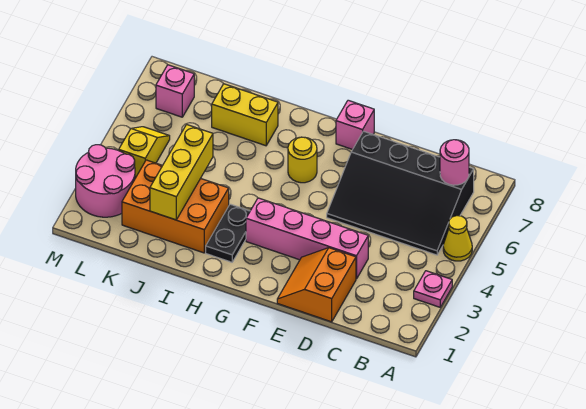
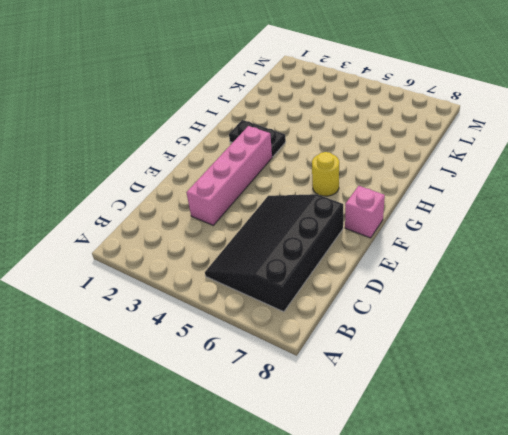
none -> pink plate A3 level 1
none -> yellow cone A5 level 1
none -> orange slope D1:E2 level 1 top D

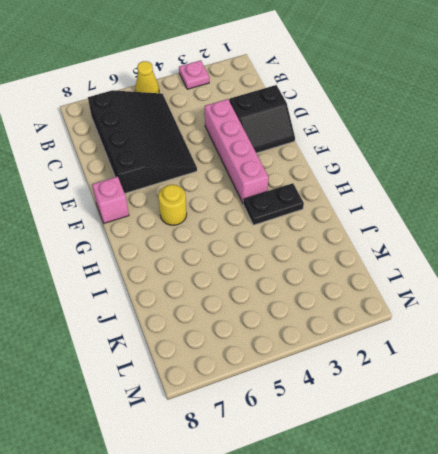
black slope D1:E2 level 1 top D -> orange slope D1:E2 level 1 top D
none -> orange brick I2:K3 level 1
none -> yellow brick I7:J7 level 1
none -> pink round brick L2:M3 level 1

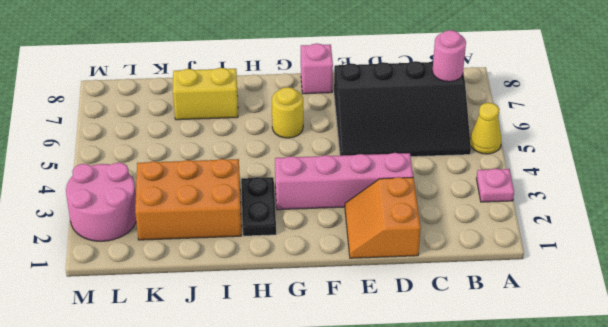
none -> yellow slope L4:L5 level 1 top 4
none -> pink brick L7 level 1
none -> yellow brick J2:J4 level 2

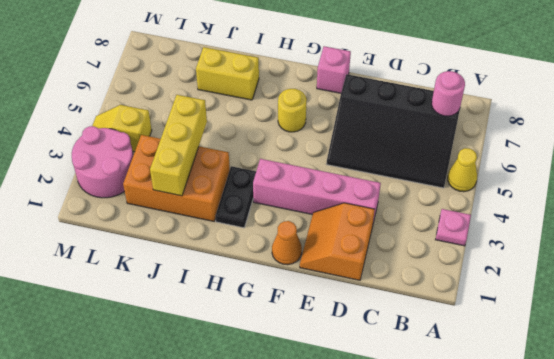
orange cone F1 level 1 -> none
yellow slope L4:M4 level 1 top L -> yellow slope L4:L5 level 1 top 4
none -> pink brick L7 level 1

